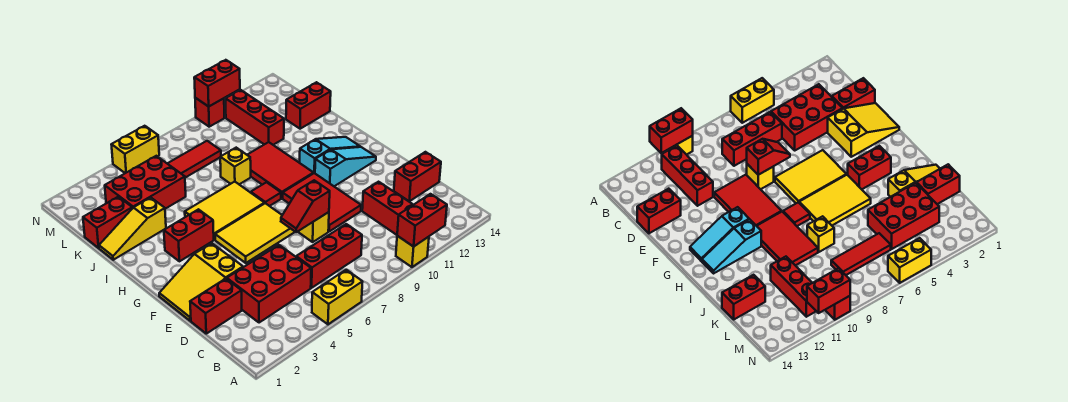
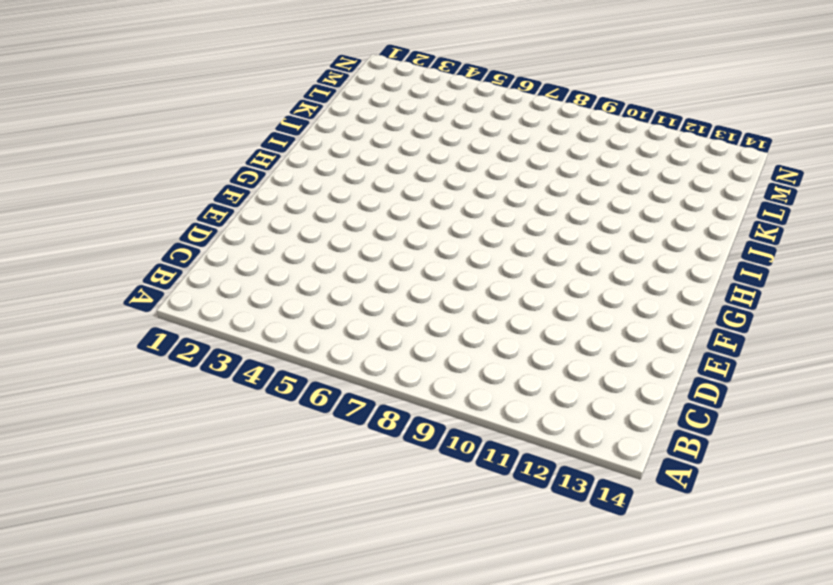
none -> yellow brick A5:A6 level 1
none -> yellow brick A10 level 1
none -> red brick B11:D11 level 1

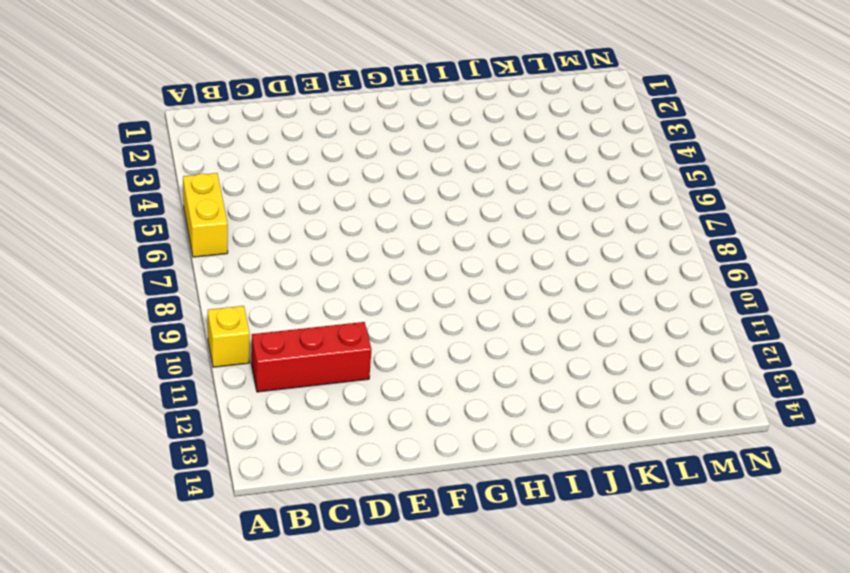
none -> red brick C3:D5 level 1
none -> red brick C6:C8 level 1
none -> red brick D1:D2 level 1

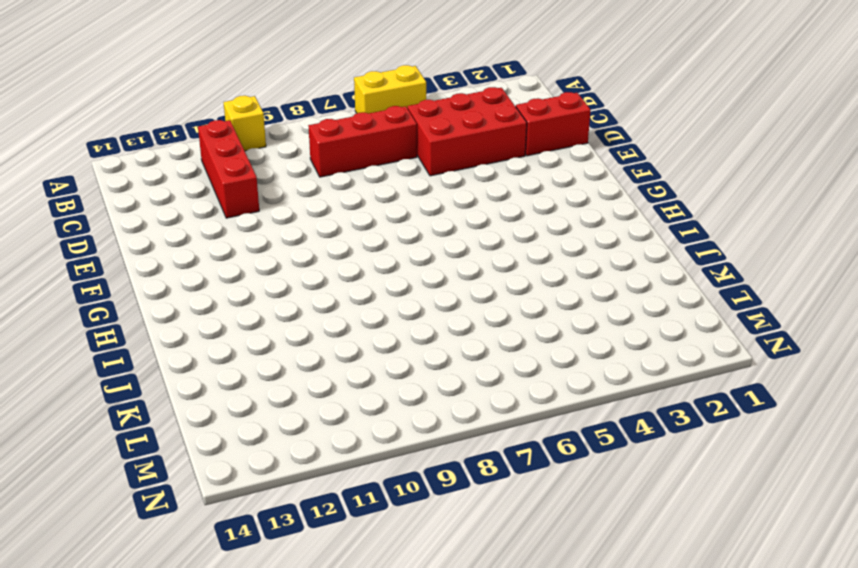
none -> red brick D13:D14 level 1
none -> yellow slope E1:F3 level 1 top 3
none -> yellow brick E8 level 1

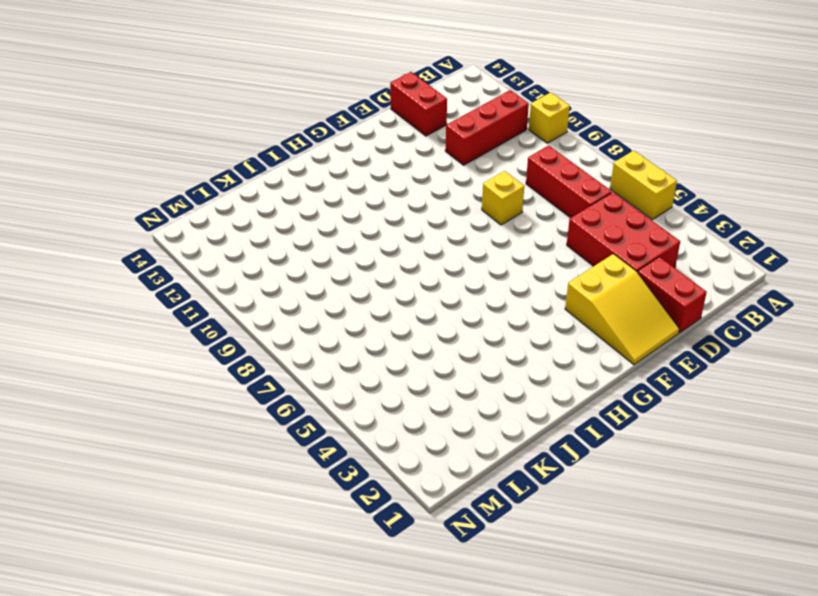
none -> red tile E9:G10 level 1
none -> yellow tile F5:G7 level 1
none -> cyan slope G11:G13 level 1 top 11

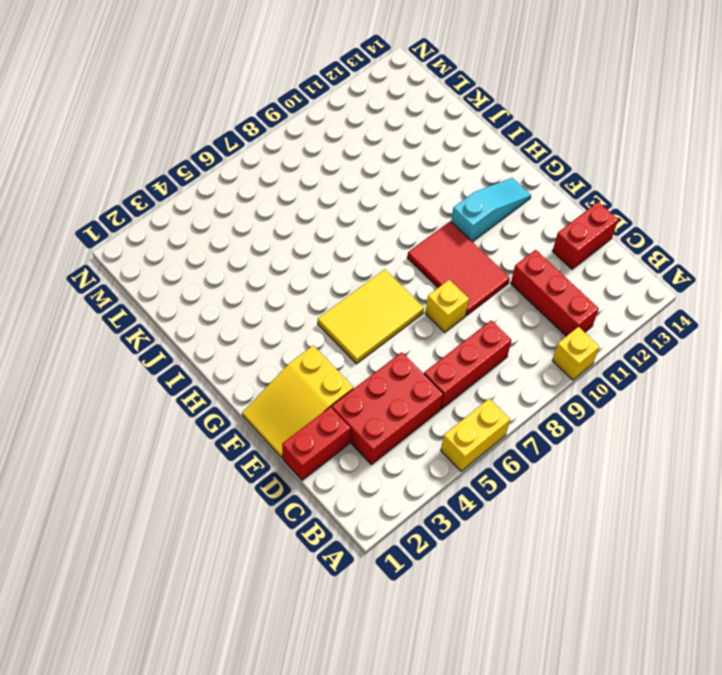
none -> red brick H3:H4 level 1
none -> yellow tile H5:I7 level 1
none -> red tile H8 level 1

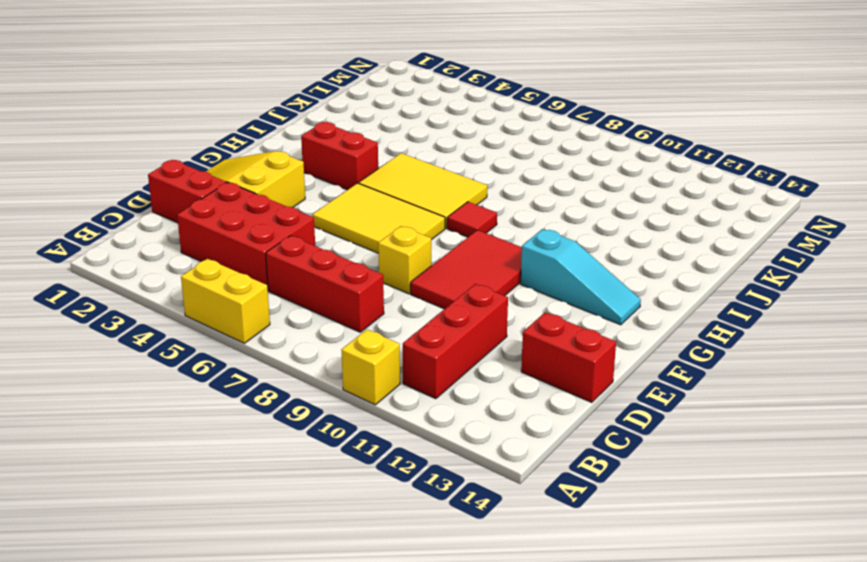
none -> red tile H9:J10 level 1
none -> cyan slope H11:H13 level 1 top 11
none -> yellow slope J1:J3 level 1 top 3

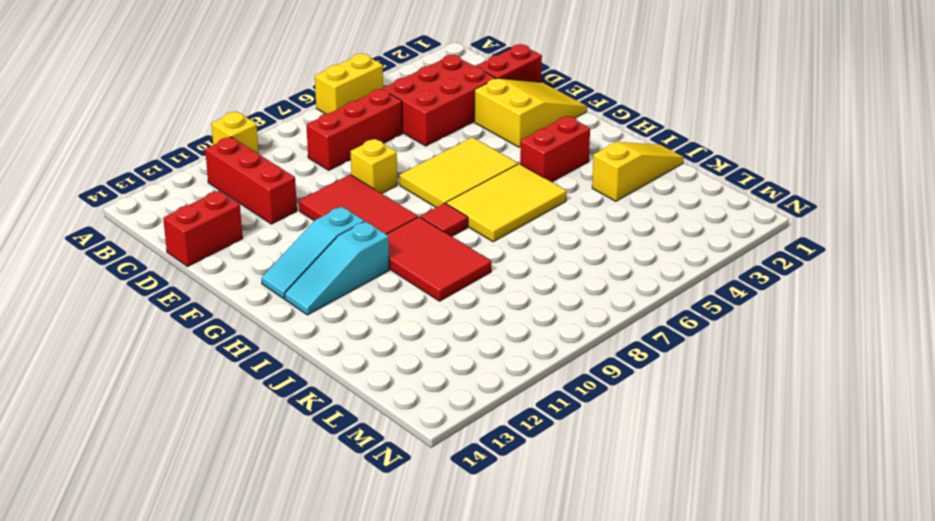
none -> yellow brick J8 level 1
none -> red brick K1:K2 level 1
none -> red brick K3:L5 level 1

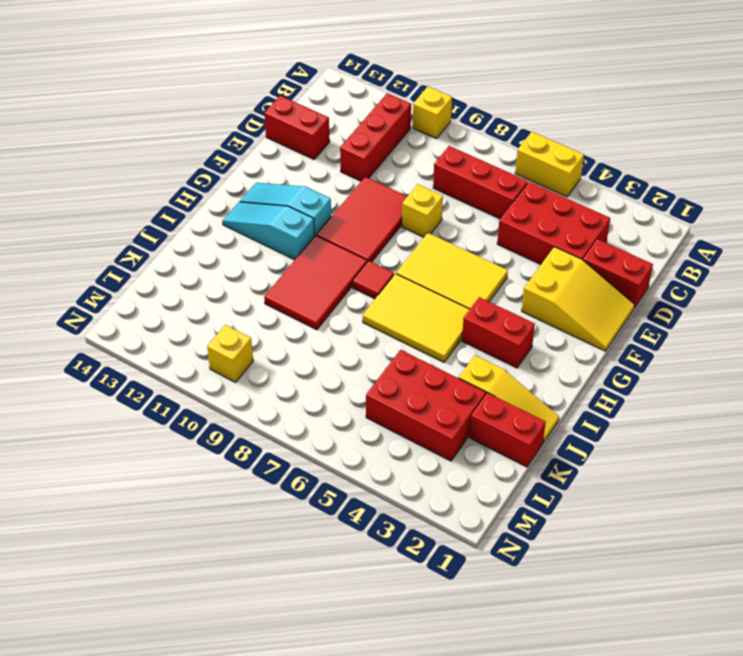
yellow brick M10 level 1 -> yellow brick J8 level 1
none -> red brick K11:M11 level 1
none -> red brick K13:K14 level 1
none -> red tile L6:L8 level 1

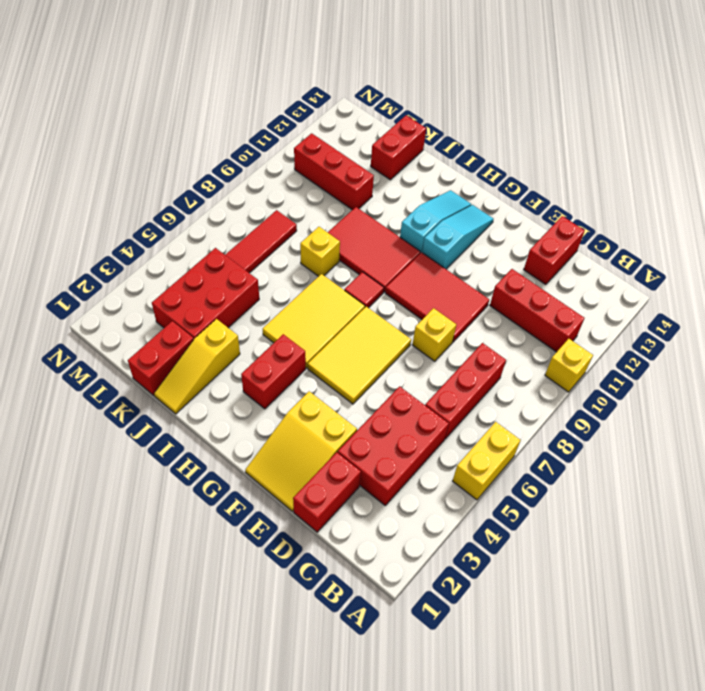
none -> yellow brick N5:N6 level 1
none -> red brick N10 level 1
none -> red brick A10:A11 level 2

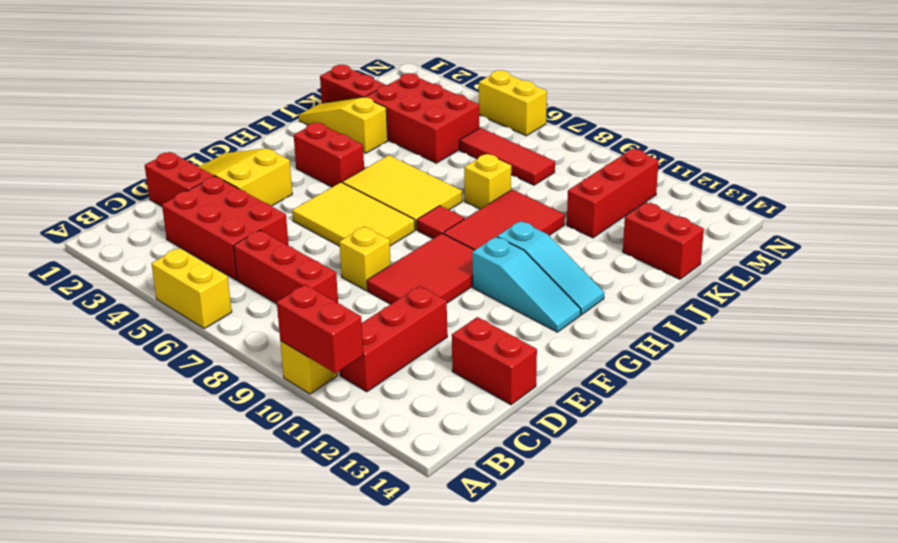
none -> red brick N10 level 1
none -> red slope E7:E8 level 2 top 8
none -> red brick N10:N11 level 2

